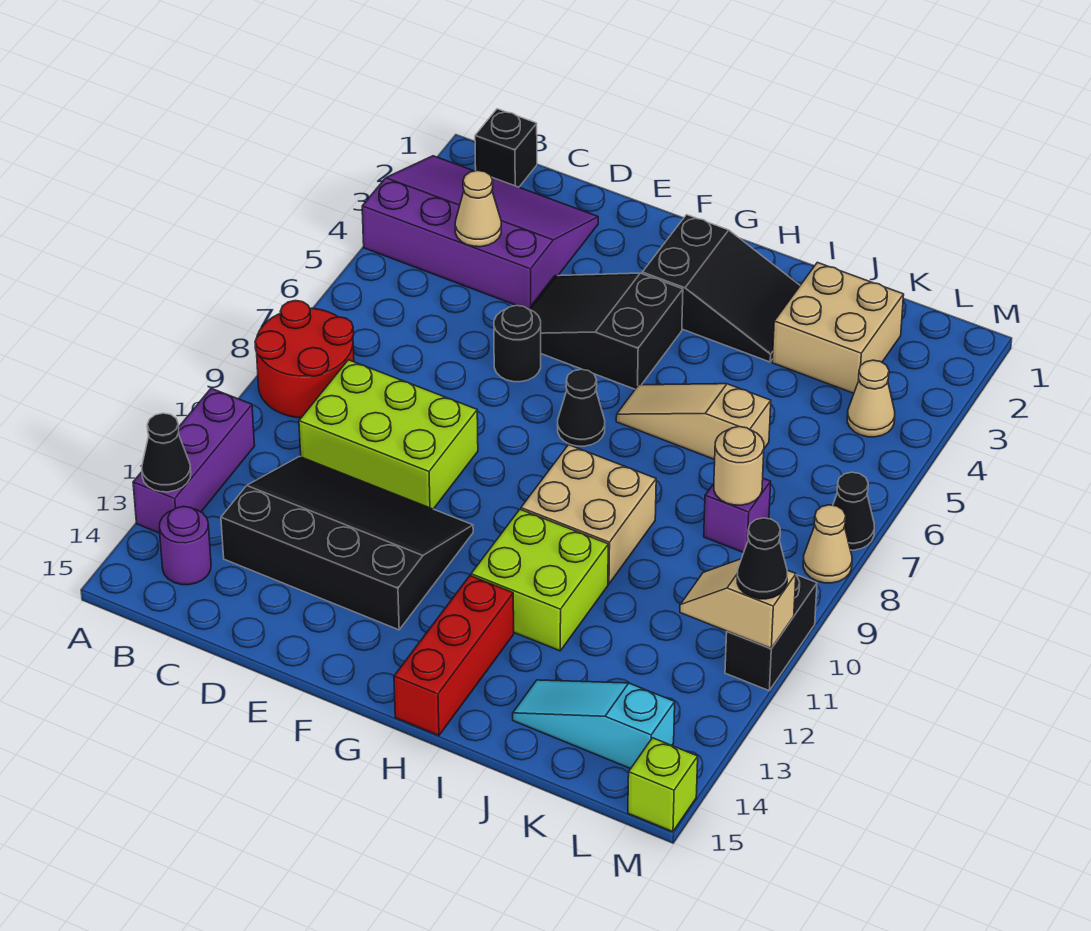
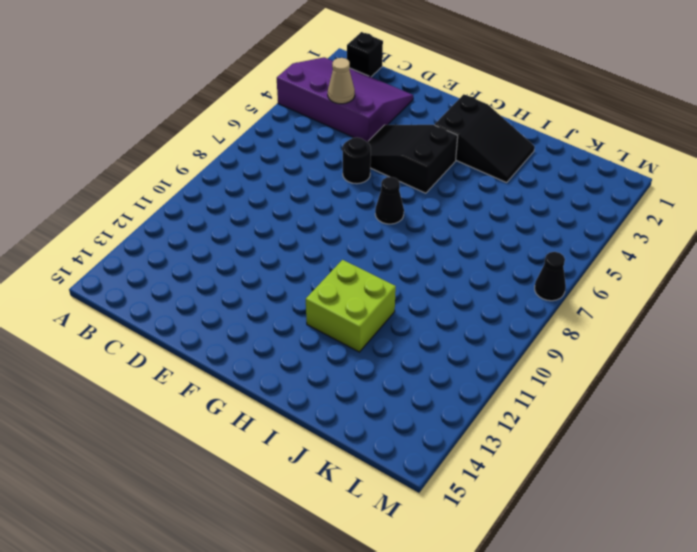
none -> red round brick A8:B9 level 1
none -> purple brick A11:A13 level 1
none -> purple round brick B14 level 1

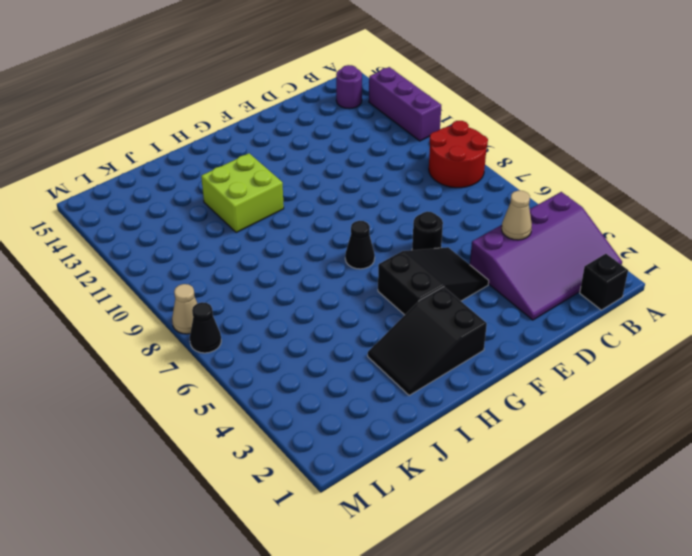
none -> lime brick C9:E10 level 1
none -> black slope C11:F13 level 1 top 13
none -> tan slope H6:J6 level 1 top J

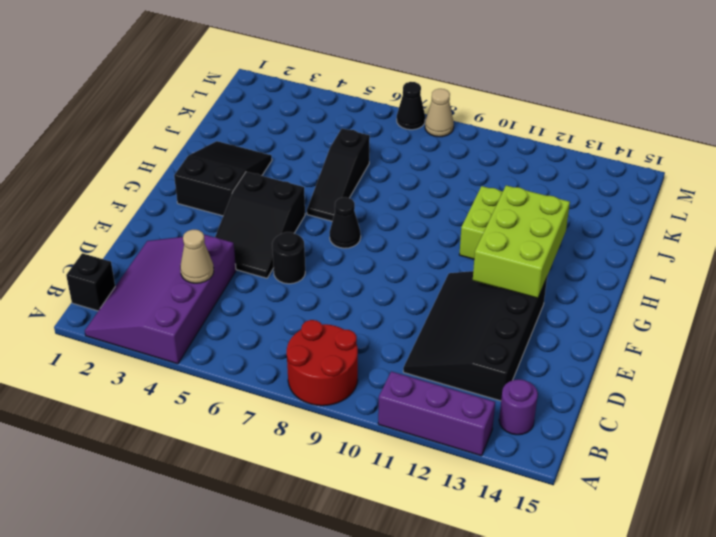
lime brick F12:H13 level 2 -> lime brick C9:E10 level 1
black slope H6:J6 level 1 top J -> tan slope H6:J6 level 1 top J
none -> tan brick H9:I10 level 1
none -> red brick H13:H15 level 1
none -> tan brick J2:K3 level 1

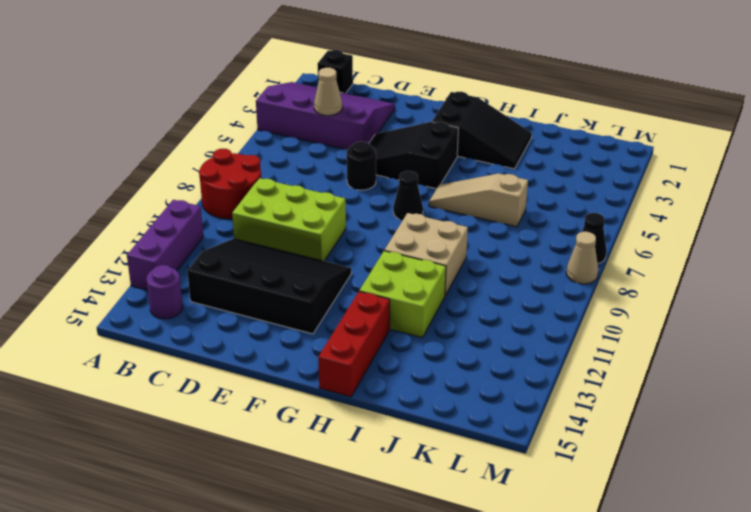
none -> tan brick J2:K3 level 1
none -> cyan slope J14:L14 level 1 top L
none -> purple brick K8 level 1

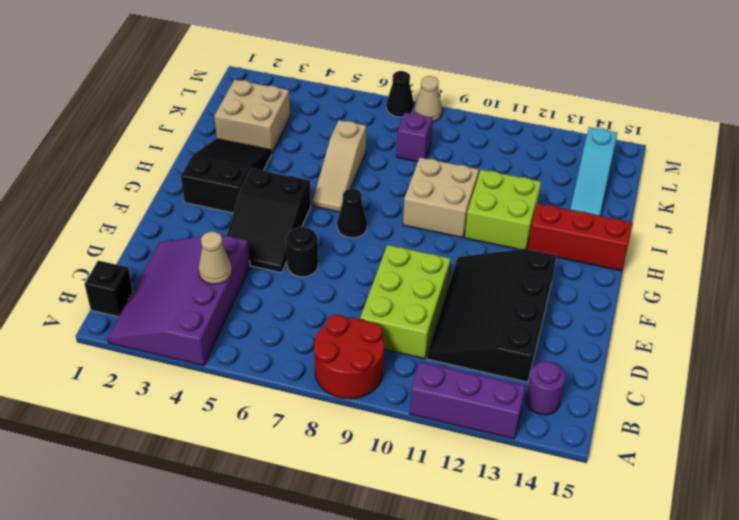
none -> tan cone L4 level 1
none -> black brick M10:M11 level 1
none -> lime brick M15 level 1

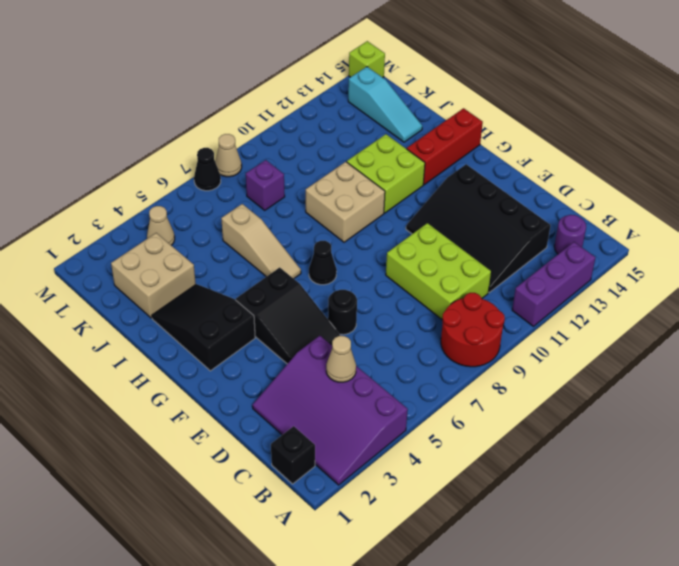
none -> black brick M10:M11 level 1
none -> black cone A13 level 2
none -> tan round brick K8 level 2

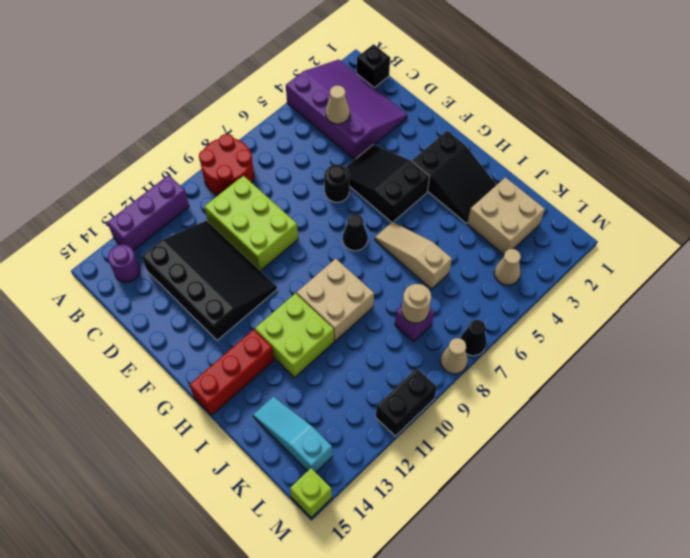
none -> black cone A13 level 2
none -> tan slope L11:M11 level 2 top M
none -> black cone M11 level 3

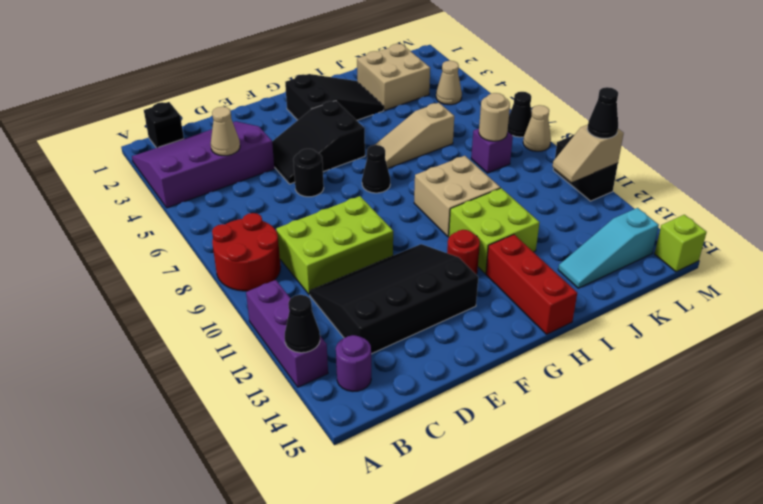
red round brick G12 level 1 -> none

